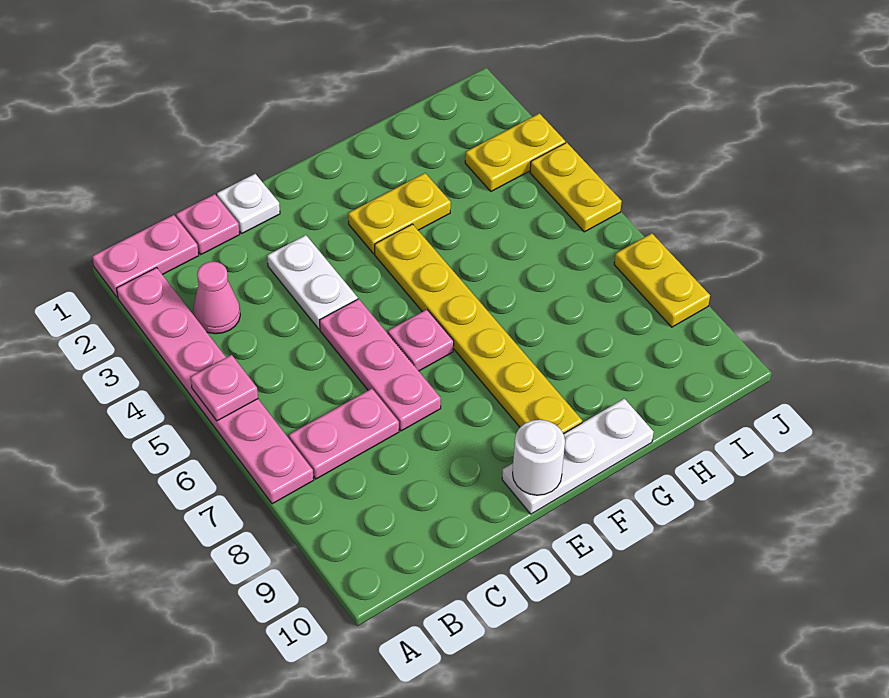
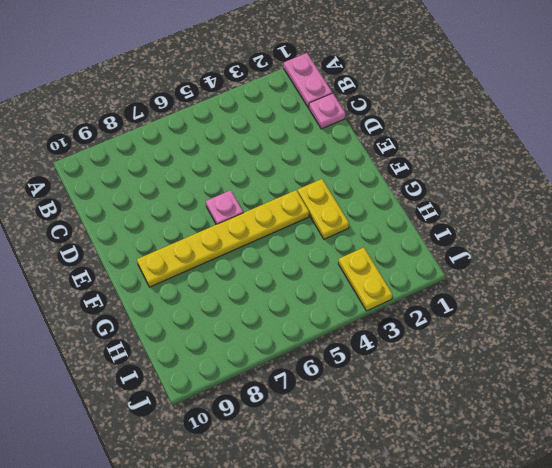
none -> pink plate A2:A7 level 1
none -> pink cone B3 level 1
none -> pink plate B7:C7 level 1

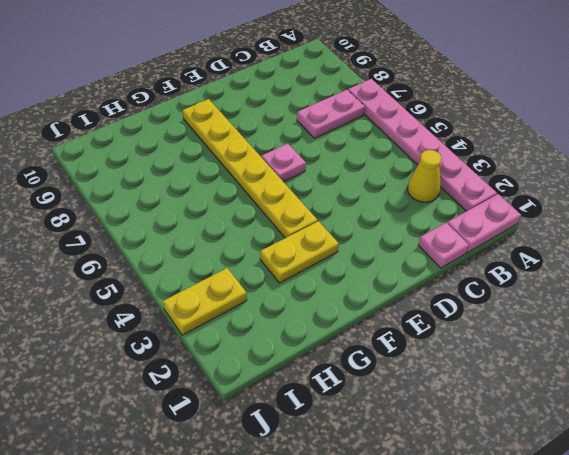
yellow cone B3 level 1 -> pink cone B3 level 1
none -> white plate D1 level 1
none -> white plate D3:D4 level 1
none -> pink plate D5:D7 level 1

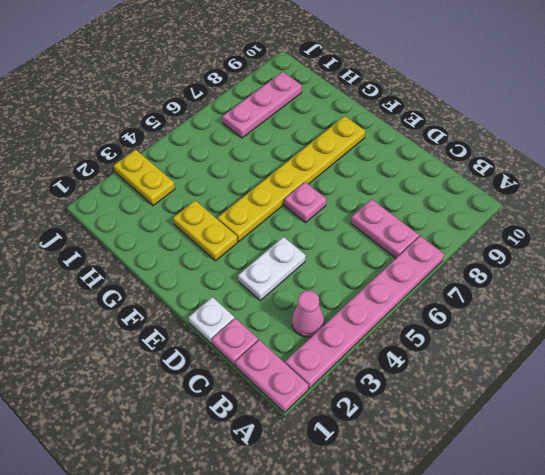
pink plate I7:I9 level 1 -> pink plate D5:D7 level 1
none -> white plate E10:G10 level 1
none -> yellow plate J4:J5 level 1
none -> yellow plate J7:J8 level 1

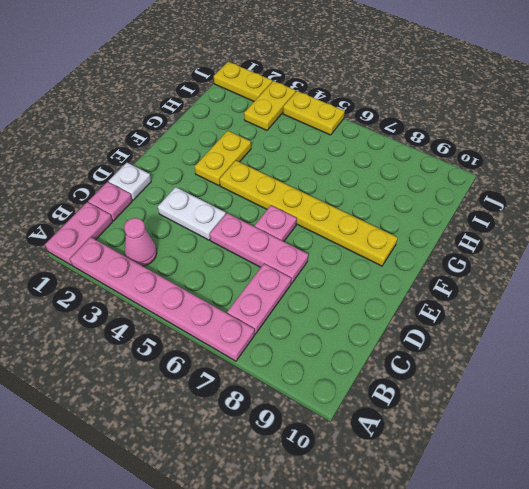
yellow plate J1:J2 level 1 -> yellow plate J7:J8 level 1
none -> white plate E10:G10 level 1
none -> pink plate A5 level 2
none -> white round brick E10 level 2

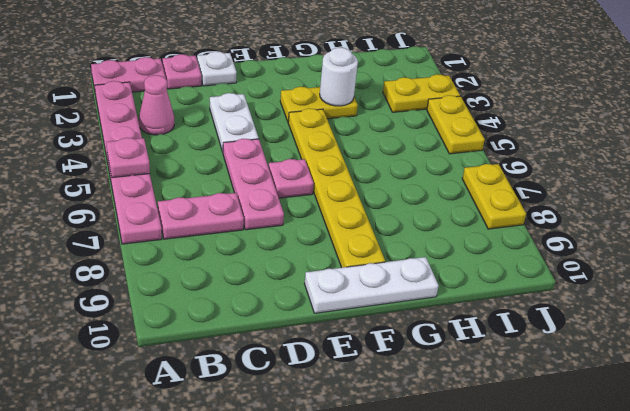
white round brick G3 level 2 -> white round brick E10 level 2

